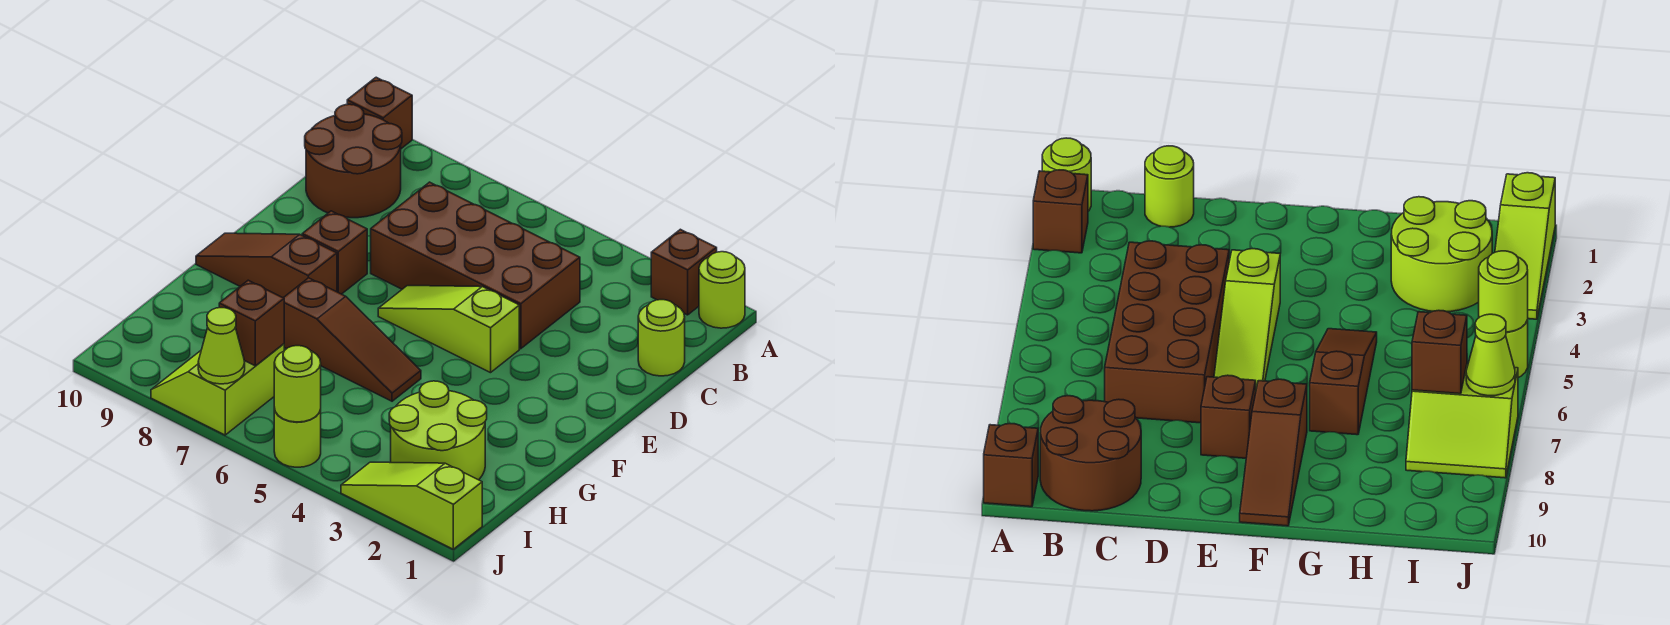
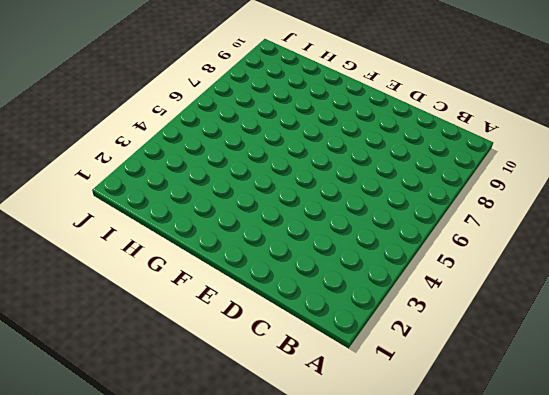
none -> lime round brick A1 level 1
none -> brown brick A2 level 1
none -> brown brick A10 level 1

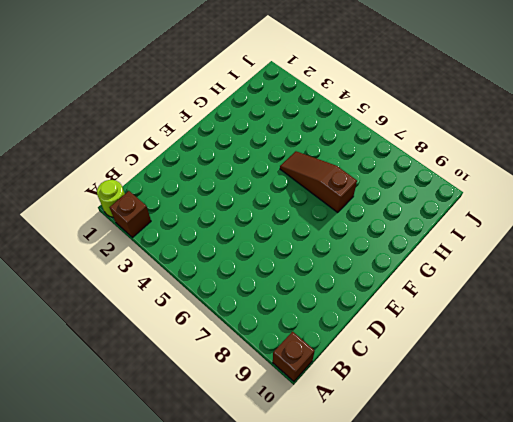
none -> brown round brick B9:C10 level 1
none -> lime round brick C1 level 1
none -> brown brick C4:D7 level 1

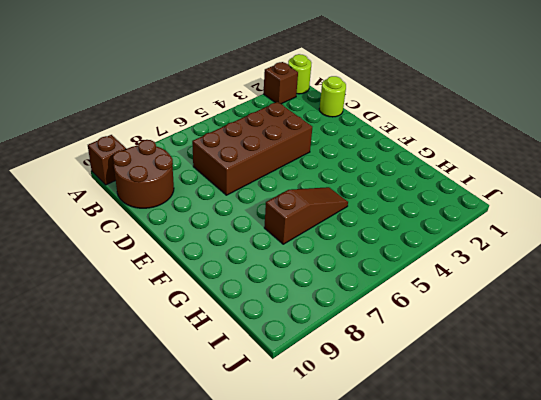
none -> lime slope E4:E6 level 1 top 4
none -> brown brick E8 level 1
none -> brown slope F8:F10 level 1 top 8

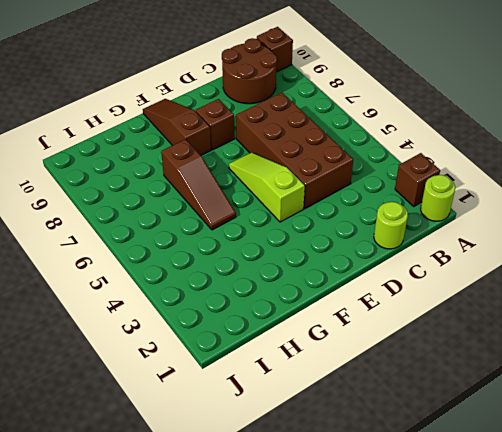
none -> lime round brick H2:I3 level 1
none -> lime slope I7:J8 level 1 top 7
none -> lime slope J1:J3 level 1 top 1

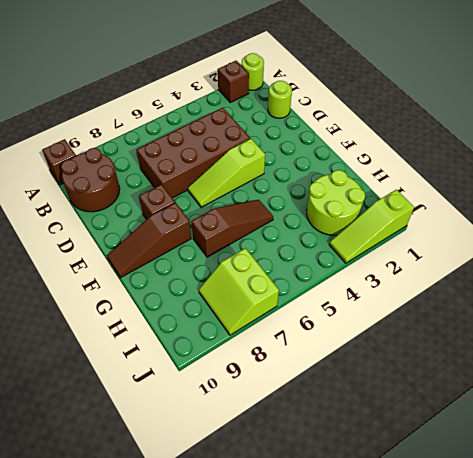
none -> lime round brick J5 level 1
none -> brown brick I7 level 2
none -> lime round brick J5 level 2

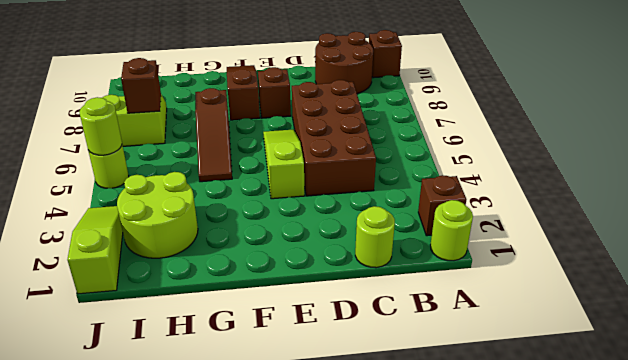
none -> lime cone J7 level 2

